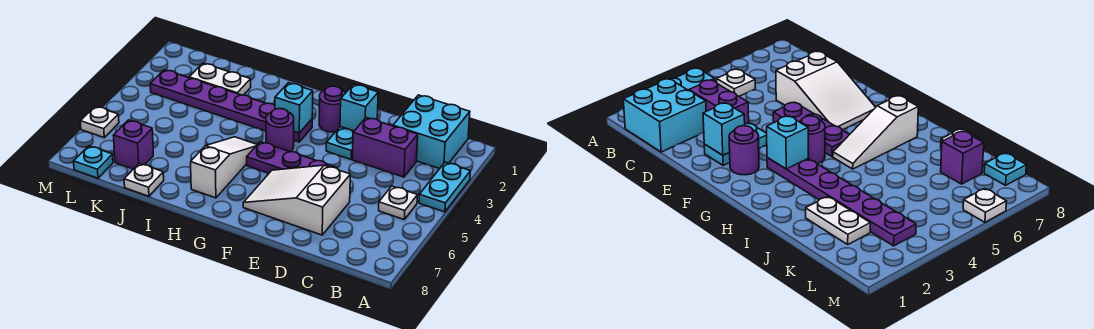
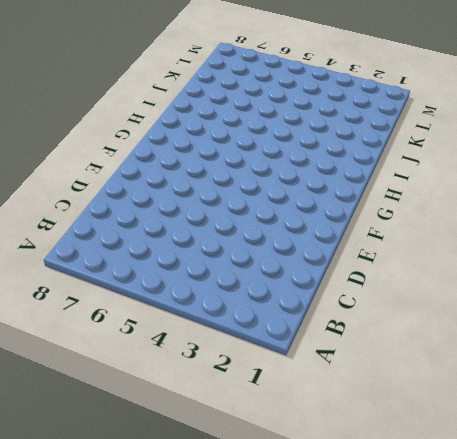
none -> cyan plate A3:A4 level 1
none -> cyan brick B1:C2 level 1
none -> white plate B5 level 1

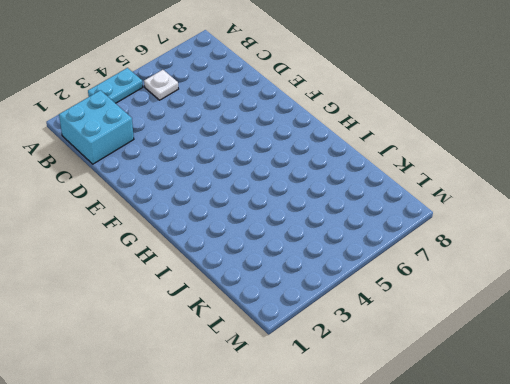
none -> purple brick C3:D3 level 1
none -> white slope D6:F7 level 1 top D
none -> cyan plate E2:E3 level 1

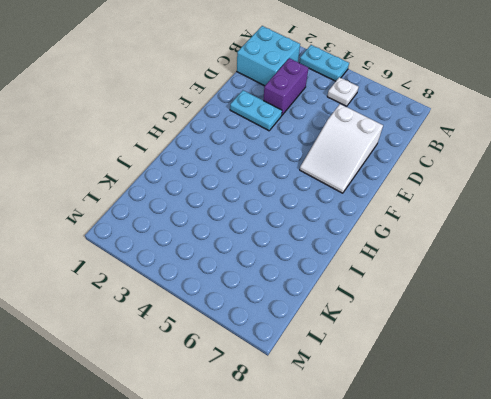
none -> purple plate E5:G5 level 1
none -> purple round brick F2 level 1
none -> purple plate G3:L3 level 1

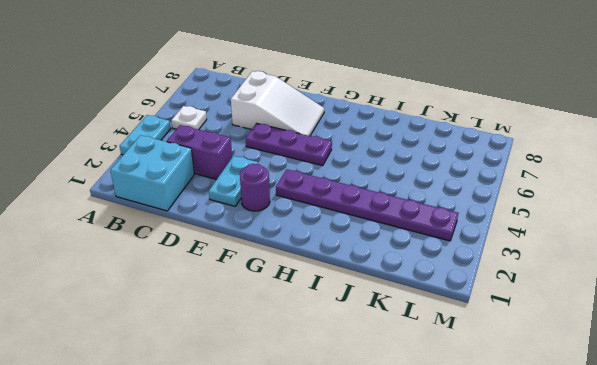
none -> purple round brick G4 level 1
none -> white slope H5:H7 level 1 top 7
none -> white plate J2:K2 level 1

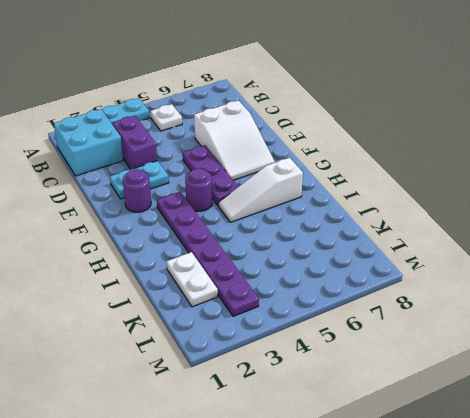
none -> white plate J8 level 1
none -> purple brick K7 level 1
none -> cyan plate L8 level 1

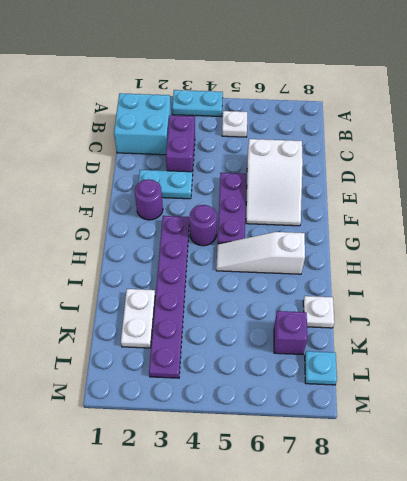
none -> white plate M6 level 1
none -> cyan brick E2 level 2
none -> cyan brick G3 level 2

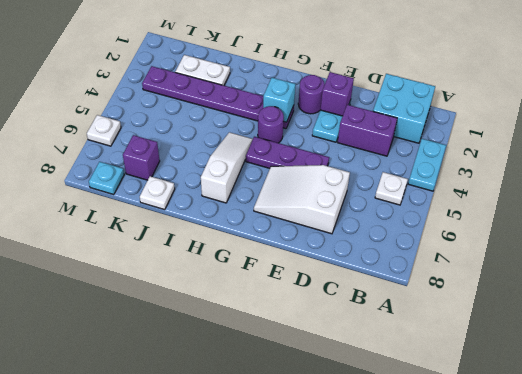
purple brick E2 level 2 -> cyan brick E2 level 2

